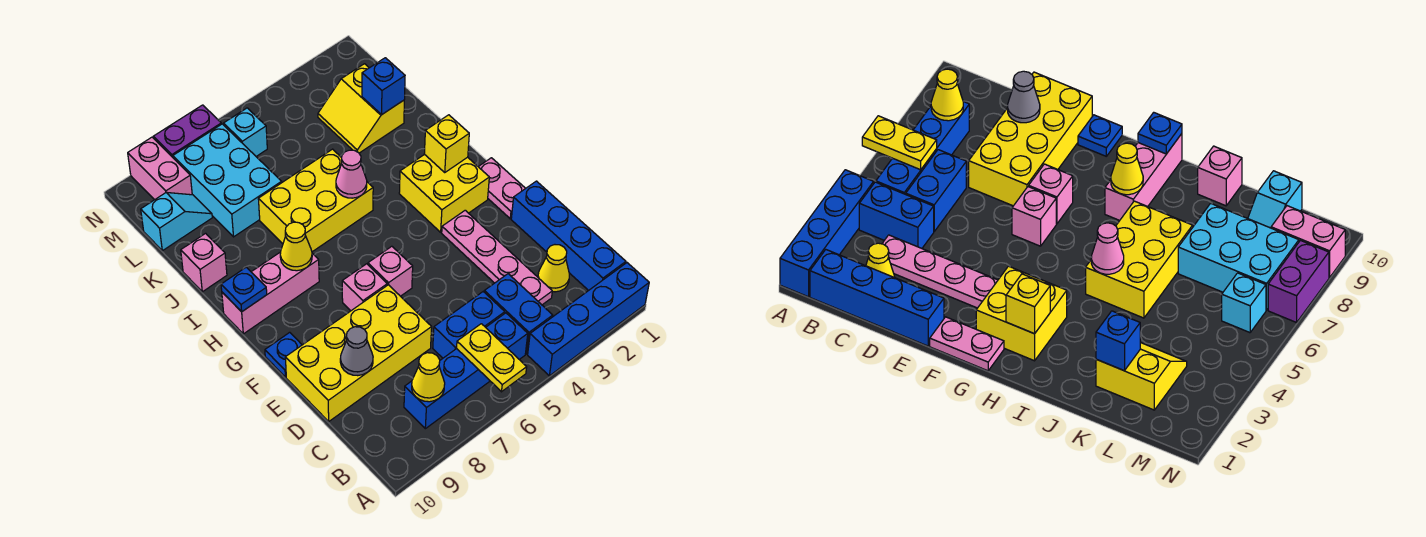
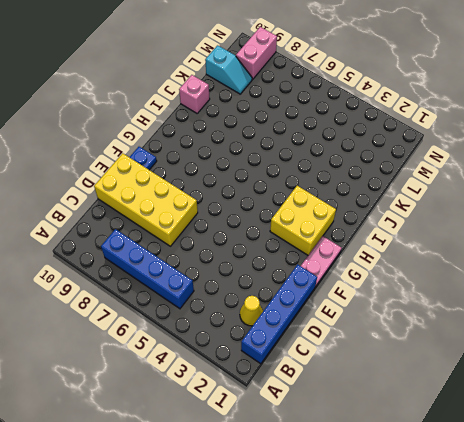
none -> blue brick A1:A4 level 1
none -> blue brick B4:C4 level 1
none -> pink plate C3:F3 level 1
none -> blue brick C5:C6 level 1

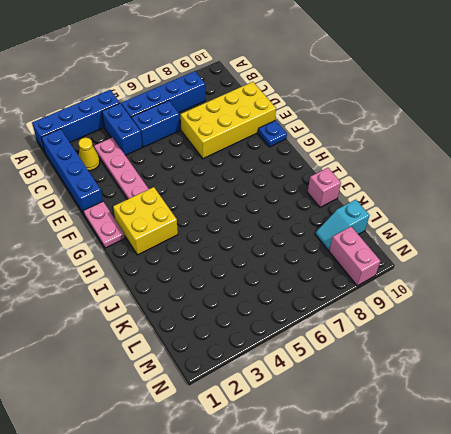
none -> pink brick F6 level 1
none -> pink brick F7 level 1
none -> pink brick H8:H10 level 1
none -> yellow brick I5:J7 level 1

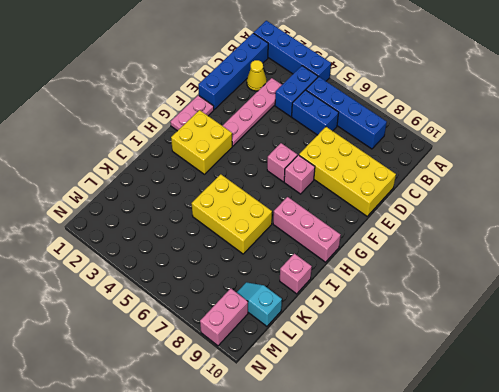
none -> blue plate F10 level 1
none -> yellow slope K2:L3 level 1 top 2
none -> cyan brick K7:M8 level 1
none -> cyan brick M6 level 1

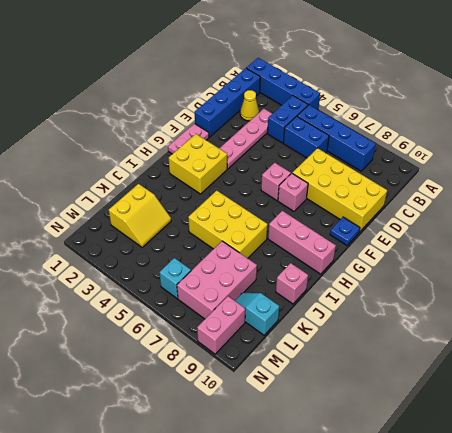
pink brick K7:M8 level 1 -> cyan brick K7:M8 level 1
none -> purple brick N7:N8 level 1
none -> yellow plate A6:B6 level 2
none -> yellow cone B8 level 2
none -> grey cone D9 level 2

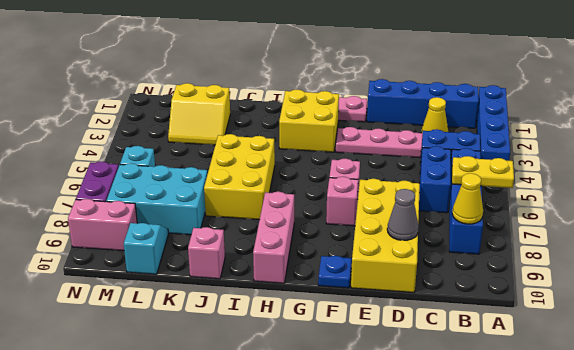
none -> yellow brick H2 level 2
none -> yellow cone H8 level 2
none -> blue plate H10 level 2
none -> pink cone I5 level 2

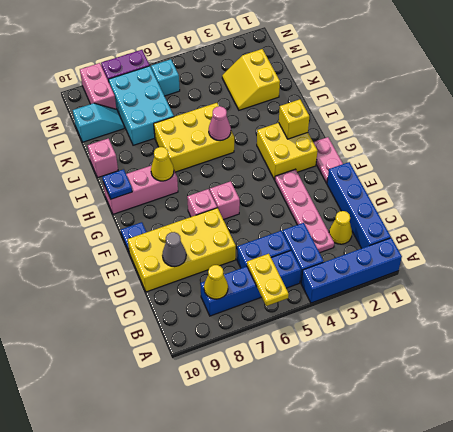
none -> blue brick K2 level 2

